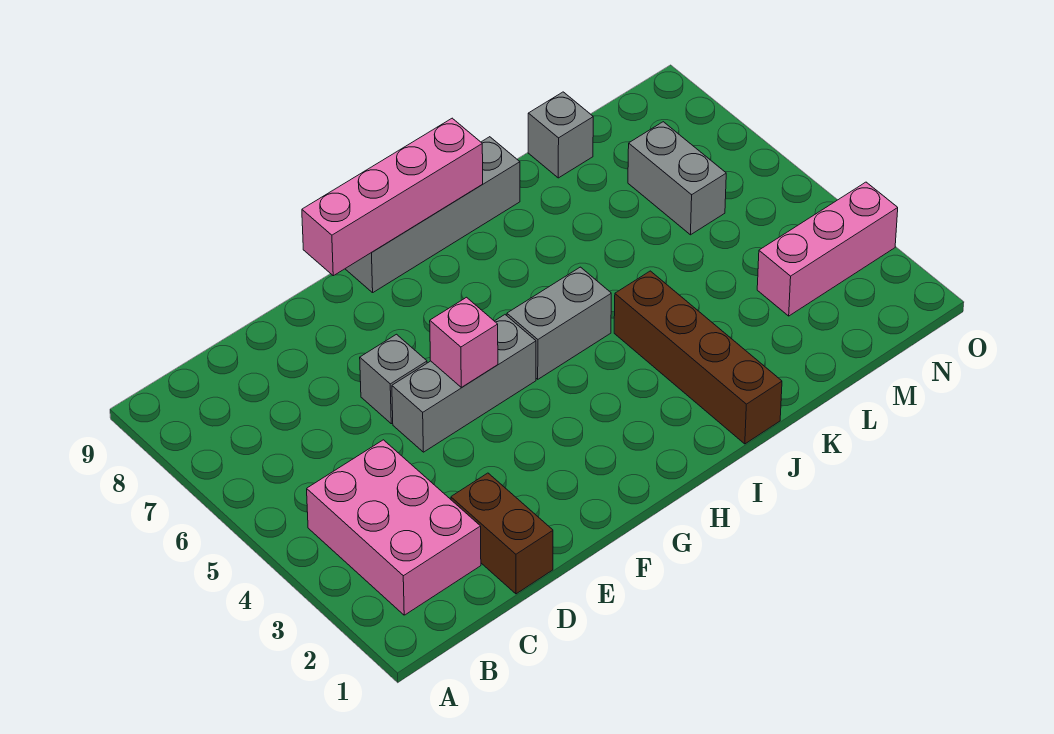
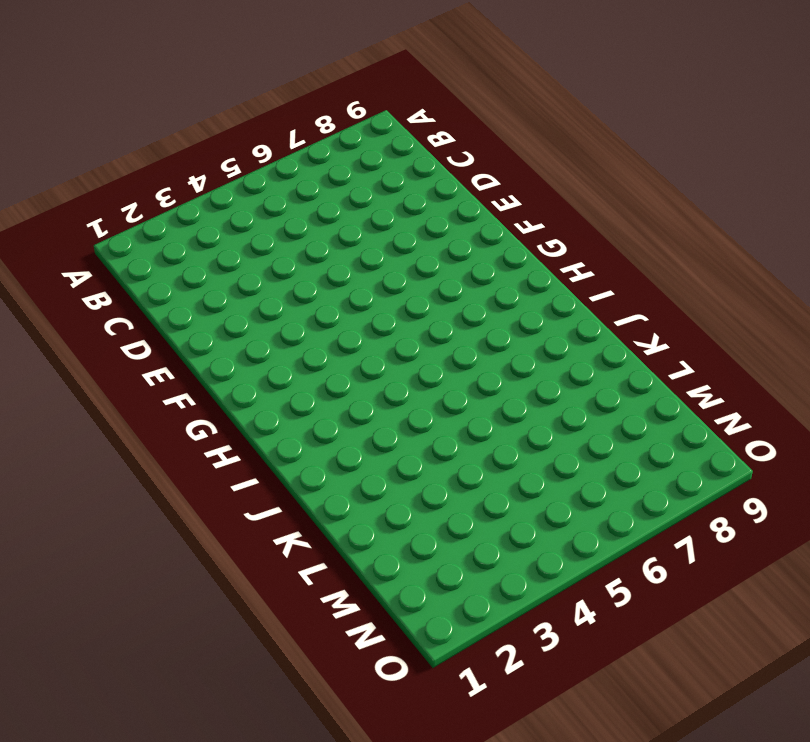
none -> pink brick B2:C4 level 1
none -> brown brick D1:D2 level 1
none -> grey brick E5:G5 level 1

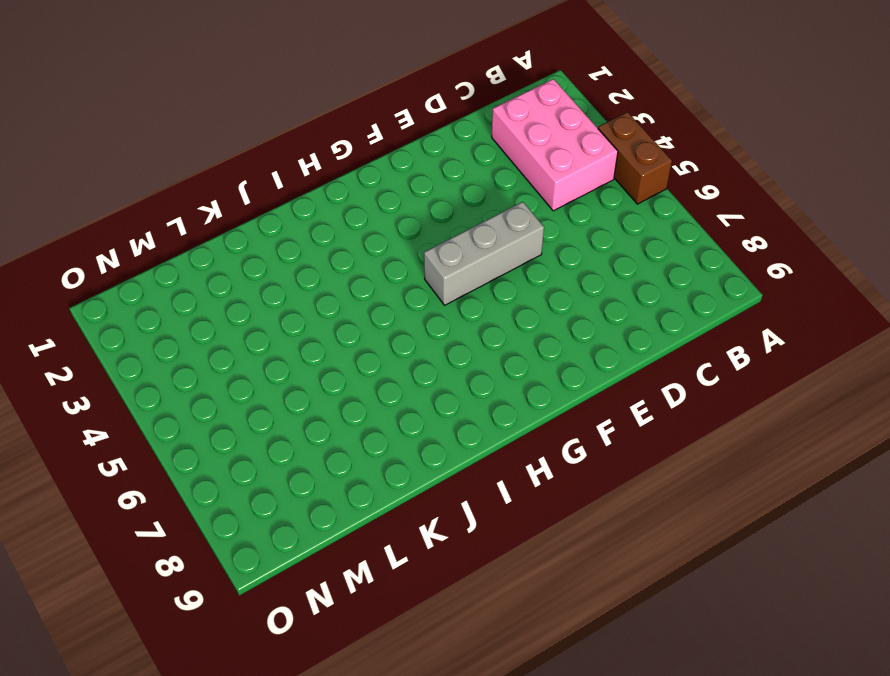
brown brick A4:A5 level 1 -> brown brick D1:D2 level 1
none -> grey brick E6 level 1
none -> grey brick G9:J9 level 1
none -> grey brick H5:I5 level 1

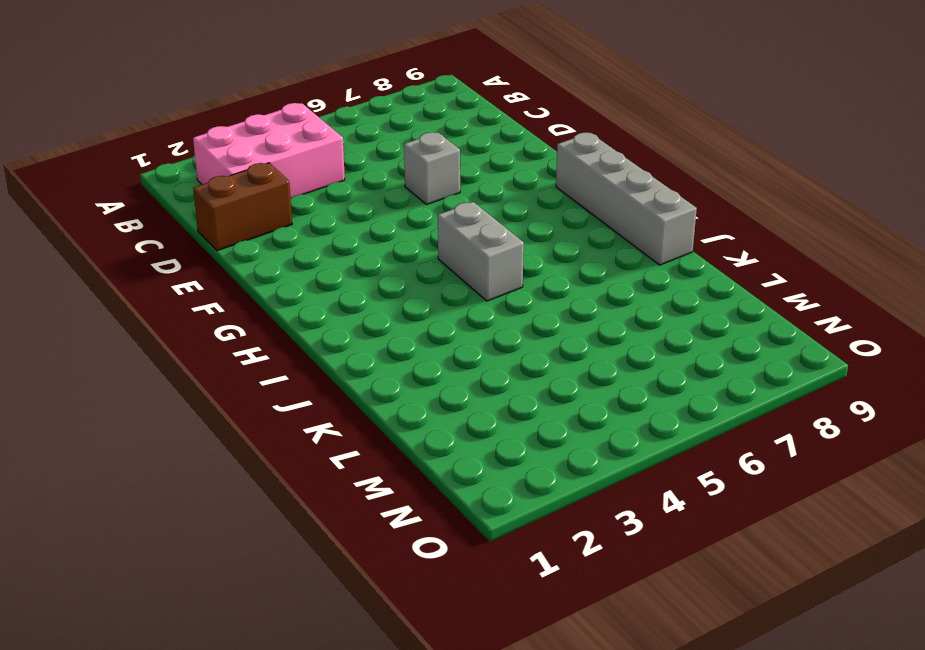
none -> grey brick E5:G5 level 1
none -> brown brick J1:J4 level 1
none -> grey brick L9 level 1

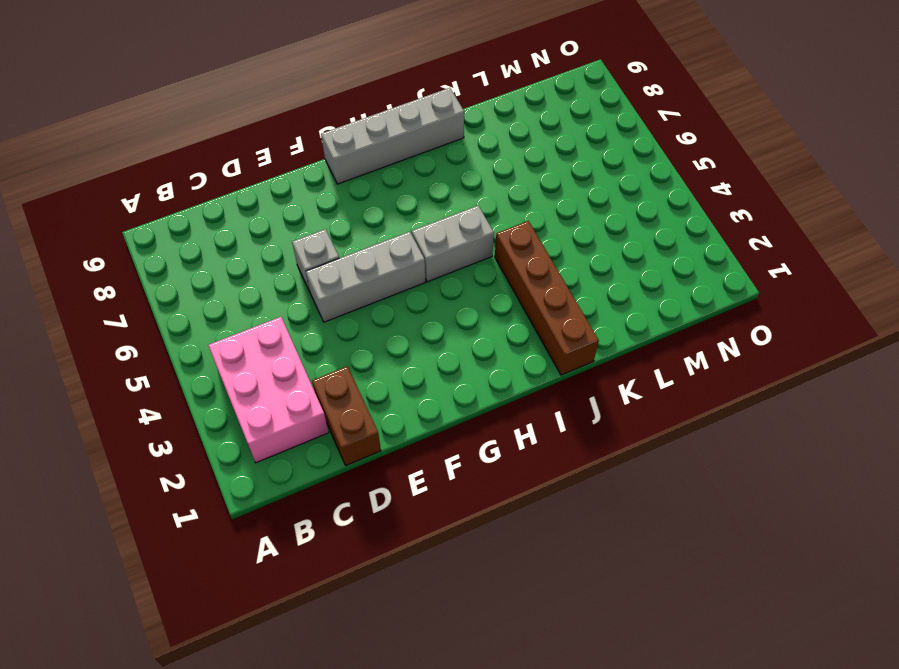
none -> grey brick L9 level 1
none -> pink brick M3:O3 level 1
none -> grey brick M6:M7 level 1

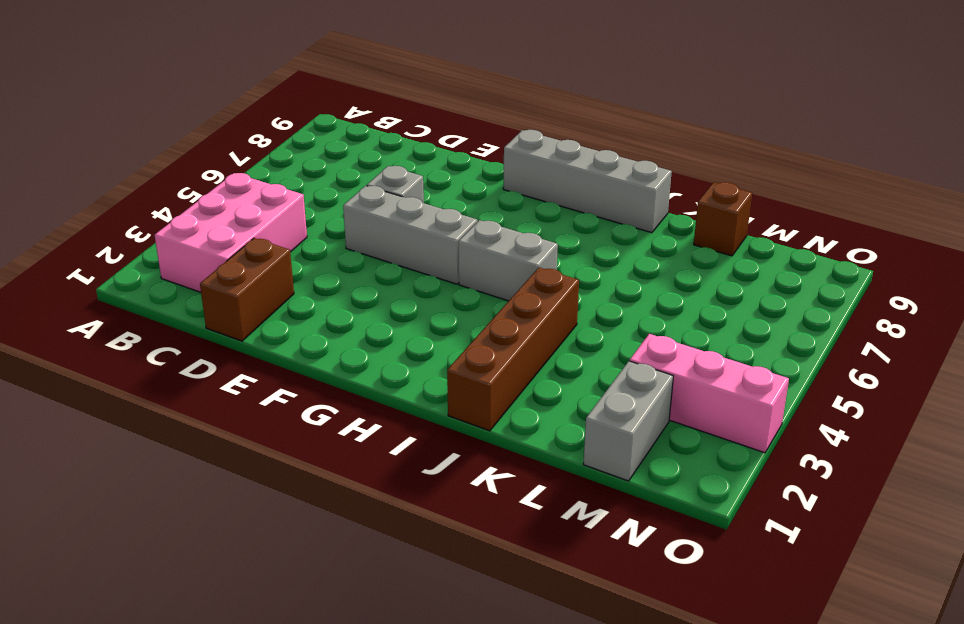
brown brick L9 level 1 -> grey brick L9 level 1
grey brick M1:M2 level 1 -> grey brick M6:M7 level 1
none -> pink brick F5 level 2
none -> pink brick F9:I9 level 2

